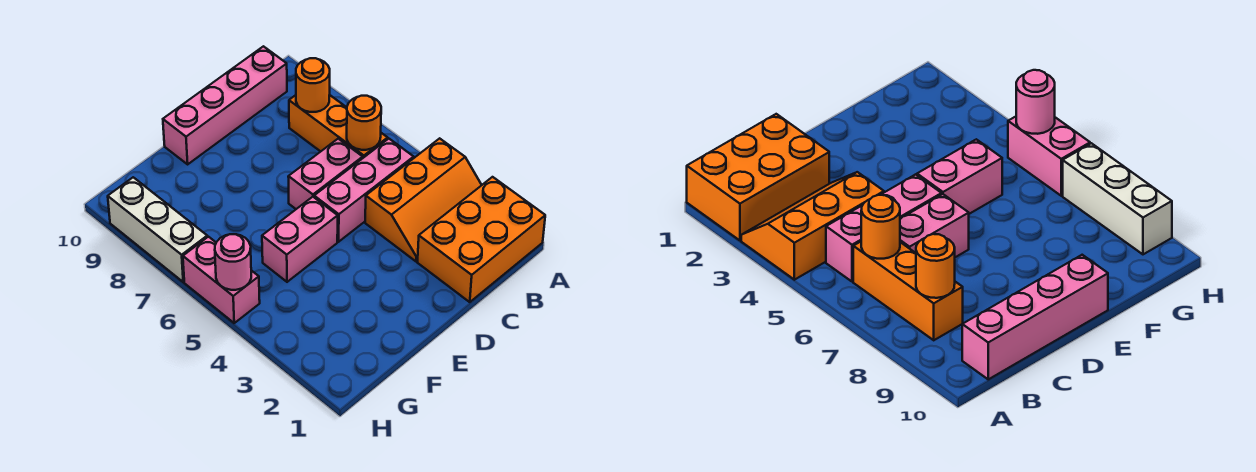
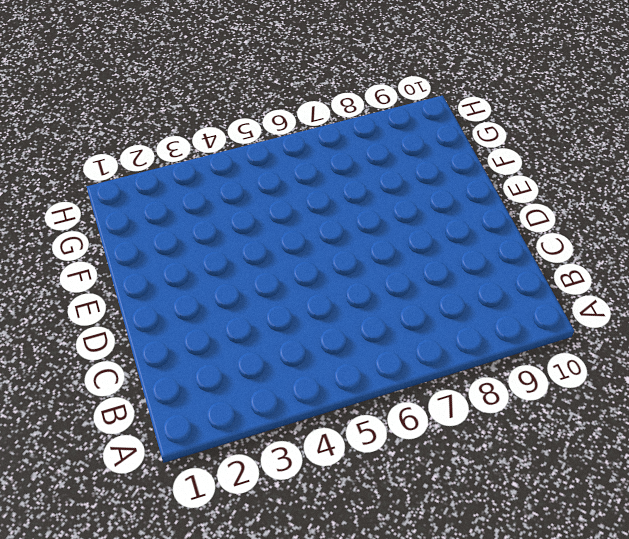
none -> orange brick A1:C2 level 1
none -> orange slope A3:C4 level 1 top 4
none -> pink brick B5:D5 level 1

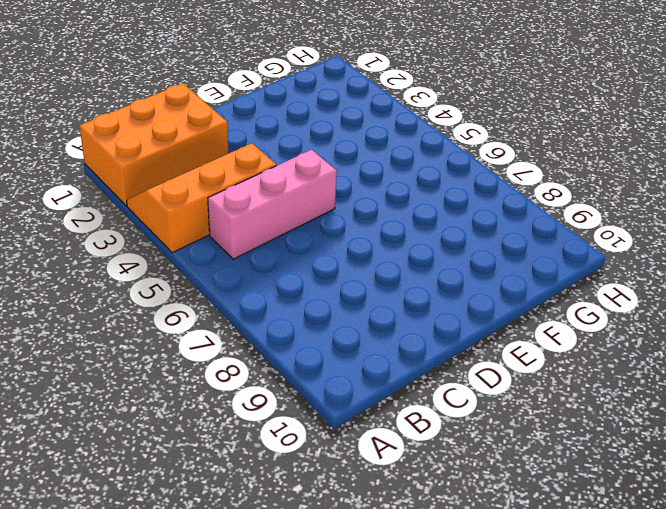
none -> orange brick B6:B8 level 1
none -> pink brick B10:E10 level 1
none -> pink brick C6:D6 level 1

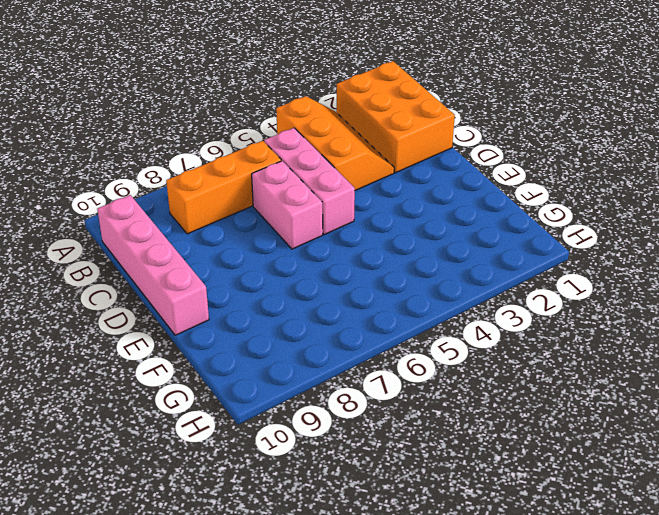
none -> pink brick E5:F5 level 1
none -> pink brick H5:H6 level 1
none -> white brick H7:H9 level 1

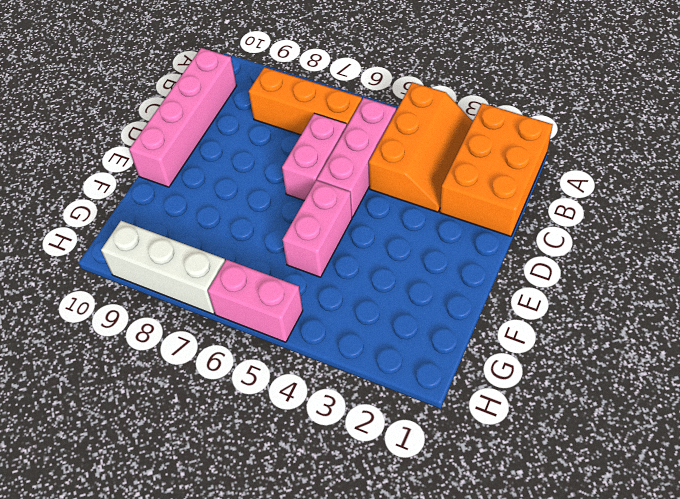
none -> orange round brick B6 level 2
none -> orange round brick B8 level 2
none -> pink round brick H5 level 2

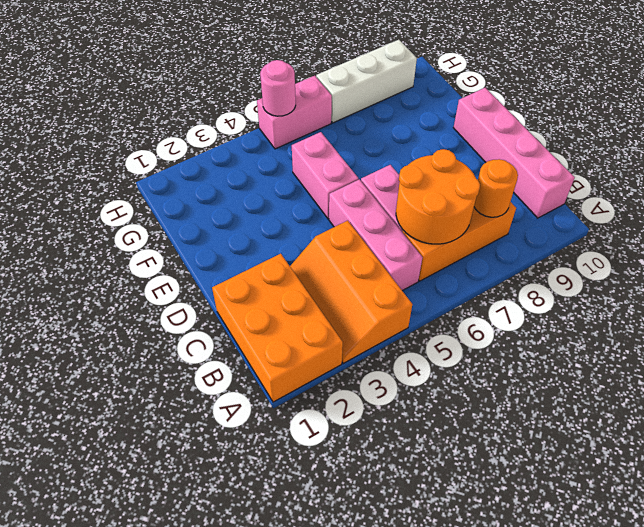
orange round brick B6:C7 level 2 -> orange round brick B6 level 2

